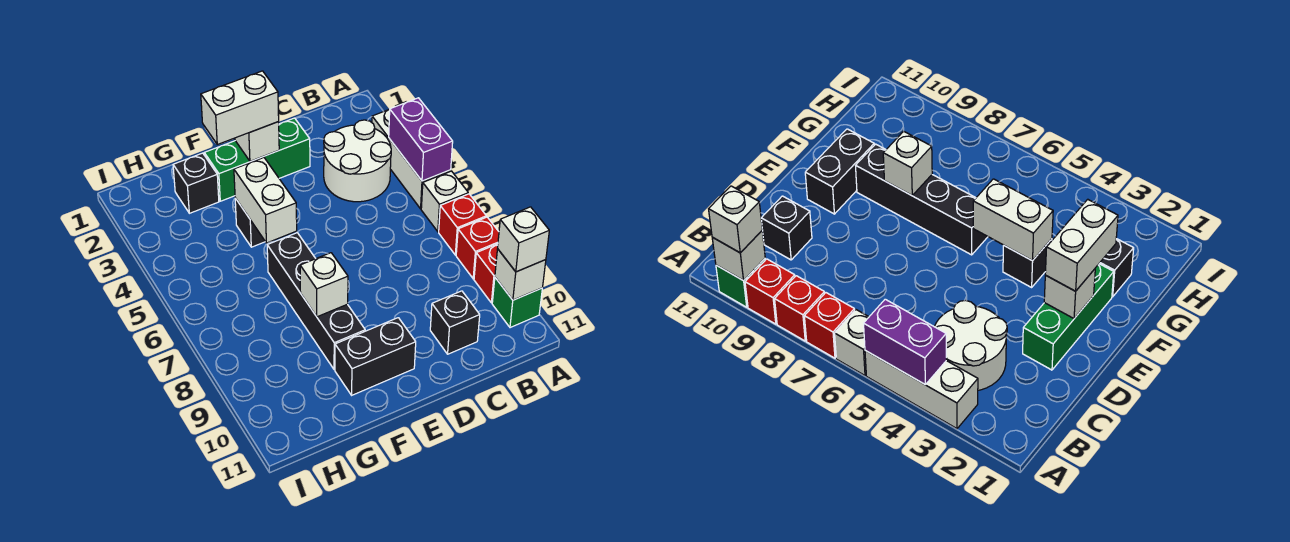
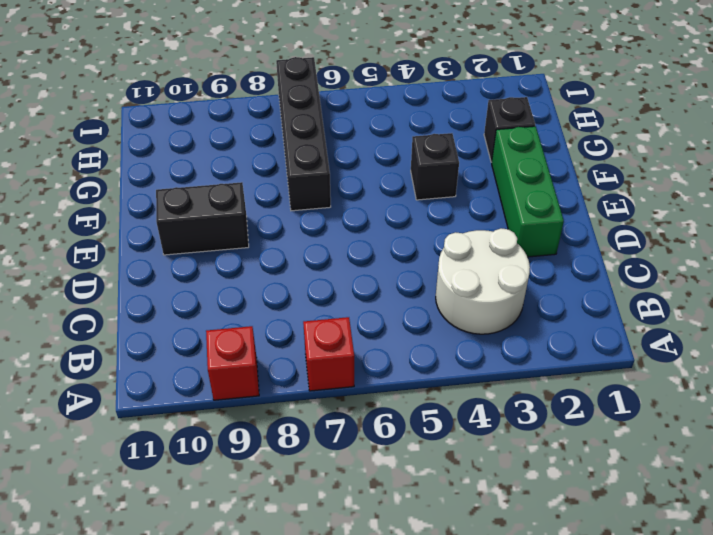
black brick E9:E10 level 1 -> black brick E10:F10 level 1
black brick F7:I7 level 1 -> black brick F6:F9 level 1
none -> white brick A3:A5 level 1
none -> white brick A6 level 1
none -> red brick A8 level 1

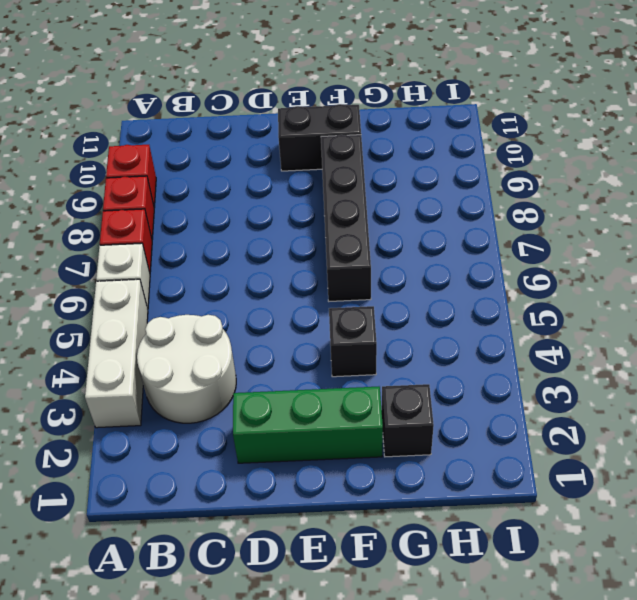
none -> green brick A10 level 1
none -> black brick C10 level 1
none -> purple brick A4:A5 level 2

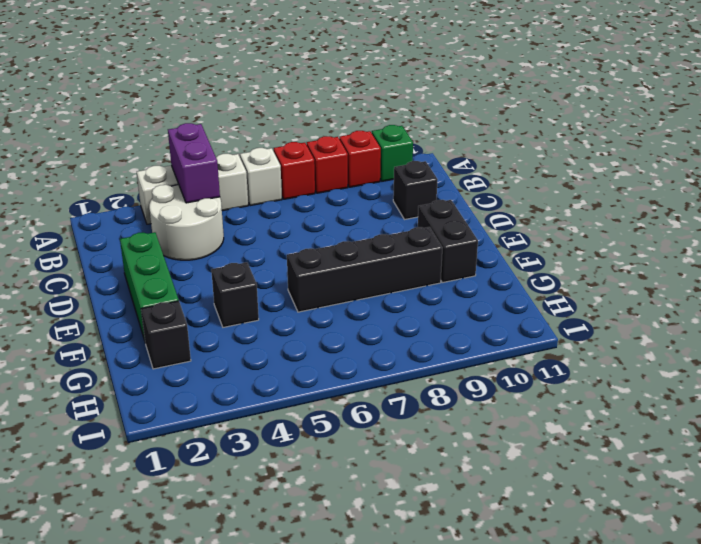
purple brick A4:B4 level 2 -> purple brick A4:A5 level 2
none -> white brick A10 level 2
none -> white brick E2 level 2
none -> white brick F4:F5 level 2

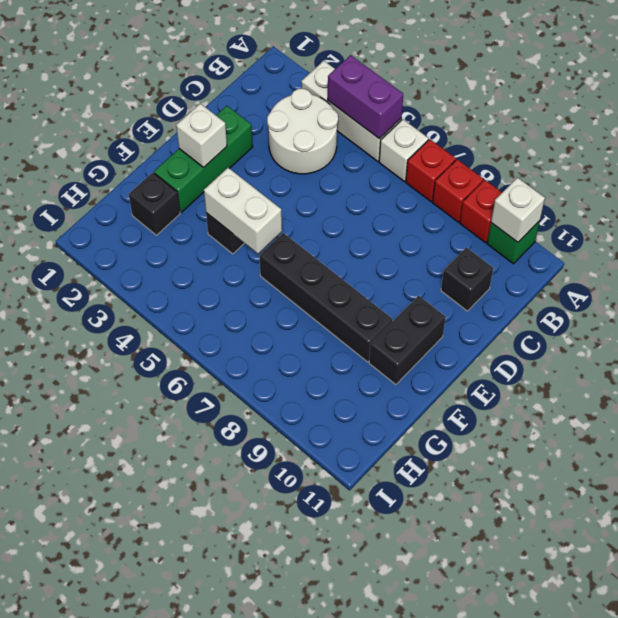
none -> white brick F8 level 2
none -> white brick A10 level 3
none -> white brick E2:F2 level 3

